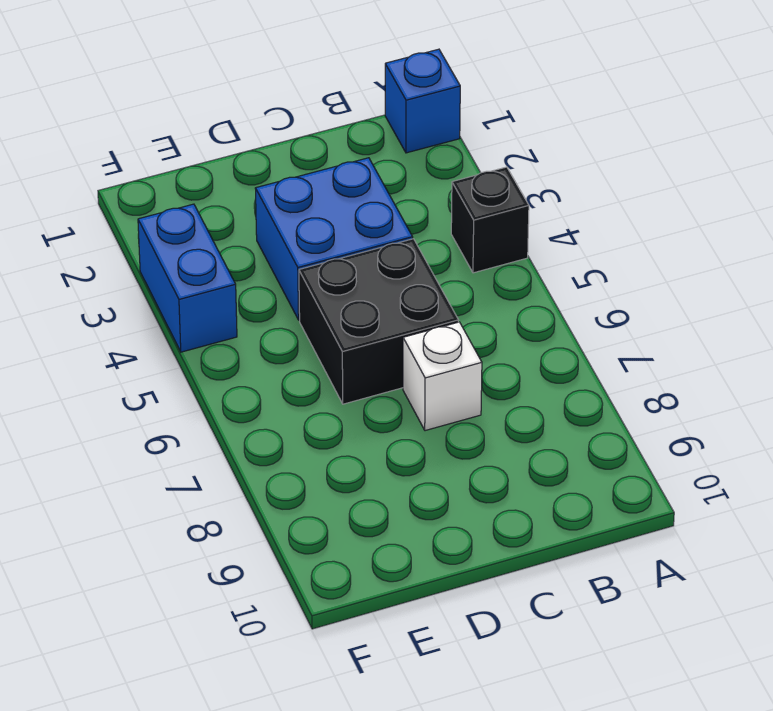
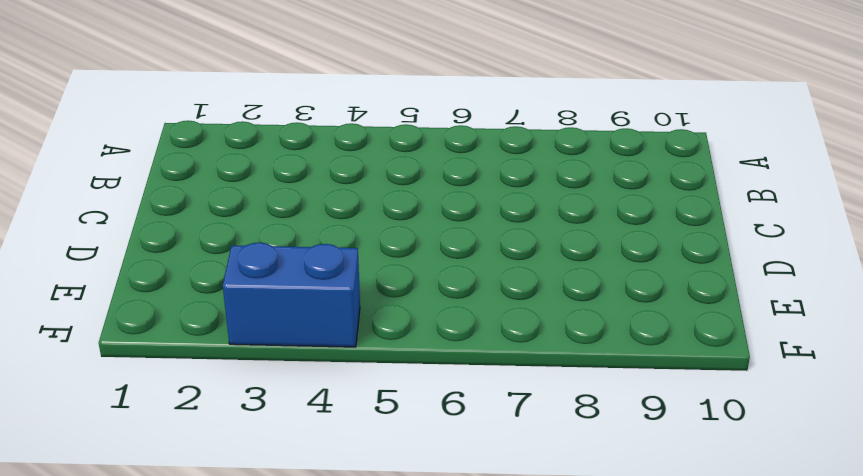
none -> blue brick A1 level 1
none -> black brick A4 level 1

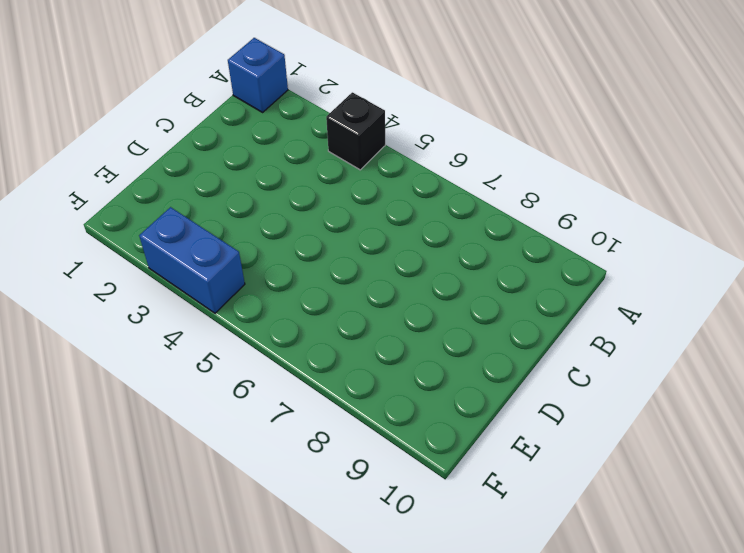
none -> blue brick C3:D4 level 1
none -> black brick C5:D6 level 1

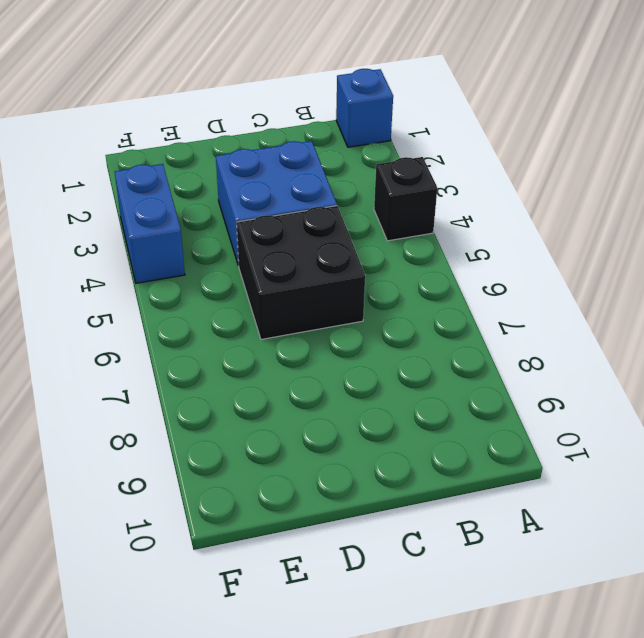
none -> white brick C7 level 1

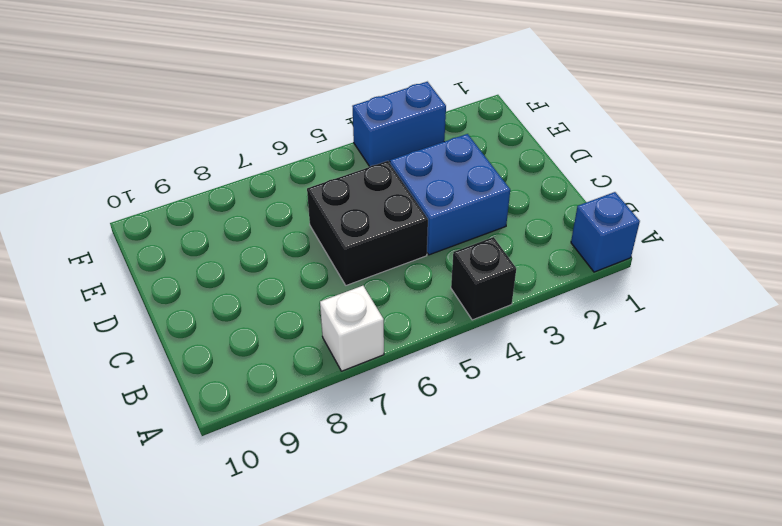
white brick A7 level 1 -> white brick C7 level 1

